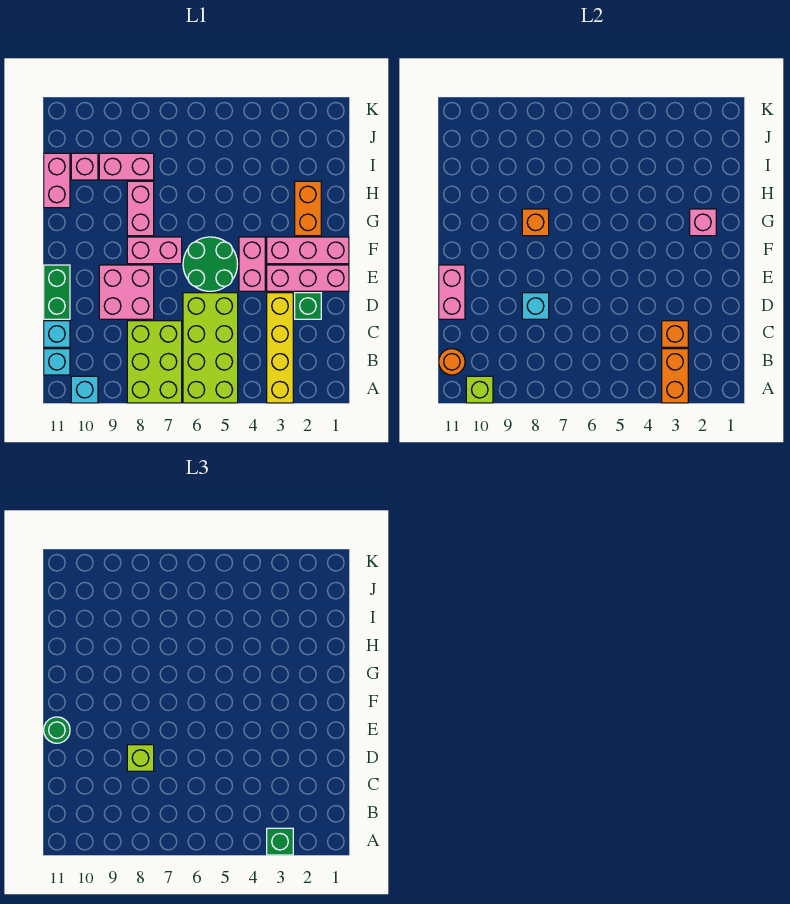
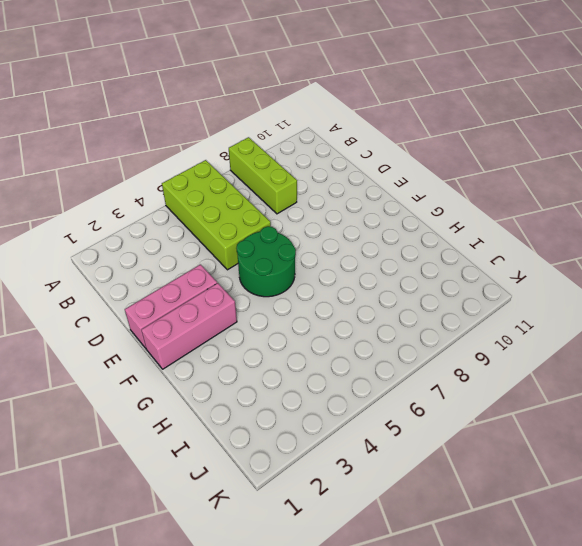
lime brick A8:C8 level 1 -> lime brick A7:C8 level 1
none -> yellow brick A3:D3 level 1
none -> cyan brick A10 level 1
none -> cyan brick B11 level 1
none -> cyan brick C11 level 1

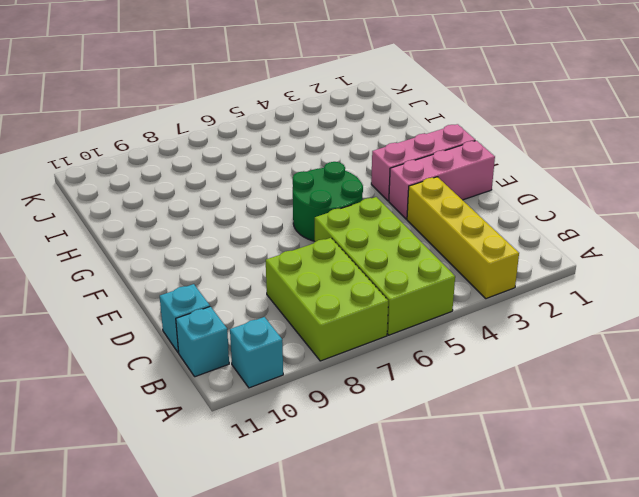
none -> green brick D2 level 1
none -> pink brick D8:E9 level 1
none -> green brick D11:E11 level 1
none -> pink brick E4:F4 level 1

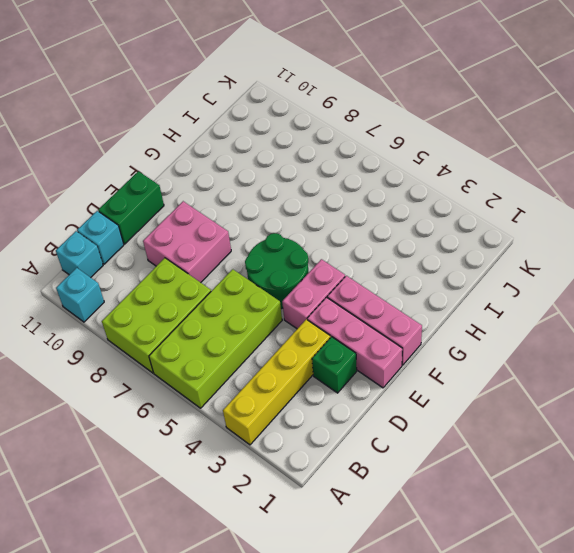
none -> pink brick F7:F8 level 1
none -> orange brick G2:H2 level 1
none -> pink brick G8:H8 level 1
none -> pink brick H11:I11 level 1

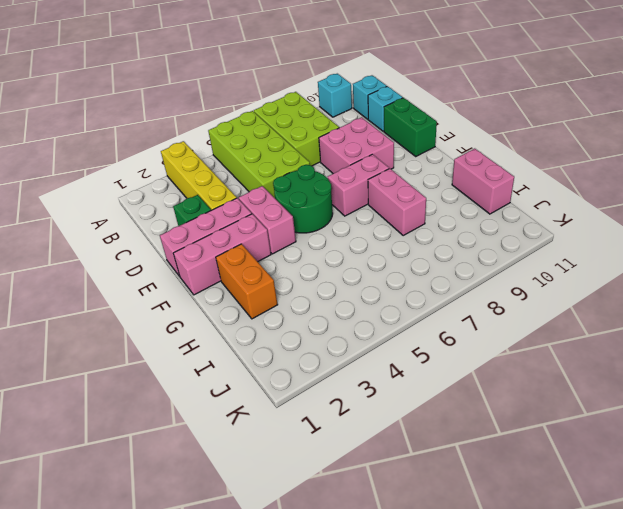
none -> pink brick I8:I9 level 1
none -> pink brick I10 level 1
none -> orange brick A3:B3 level 2
none -> lime brick A10 level 2

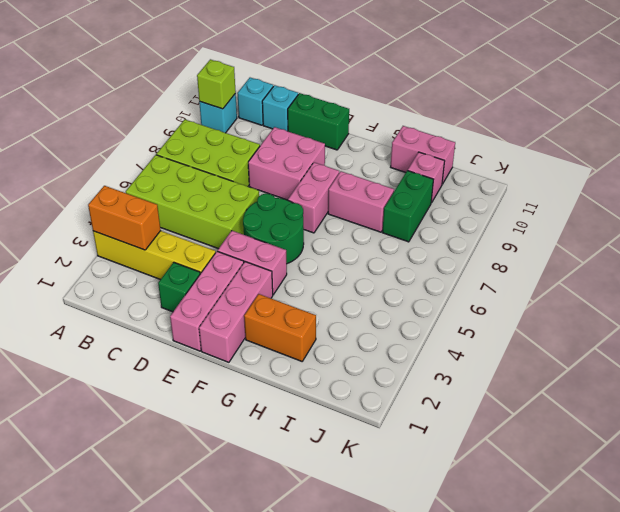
green brick I8:I9 level 1 -> pink brick I8:I9 level 1
none -> orange round brick B11 level 2
none -> orange brick C3 level 2
none -> cyan brick D8 level 2
none -> pink brick D11:E11 level 2

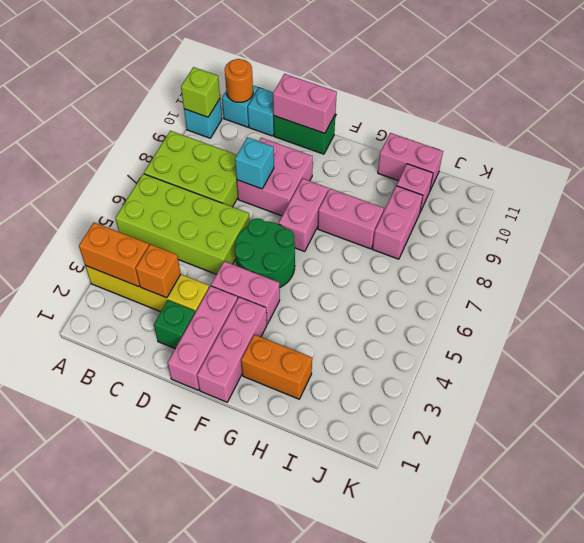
none -> pink brick G2 level 2
none -> orange brick G8 level 2
none -> green brick A3 level 3
none -> lime brick D8 level 3

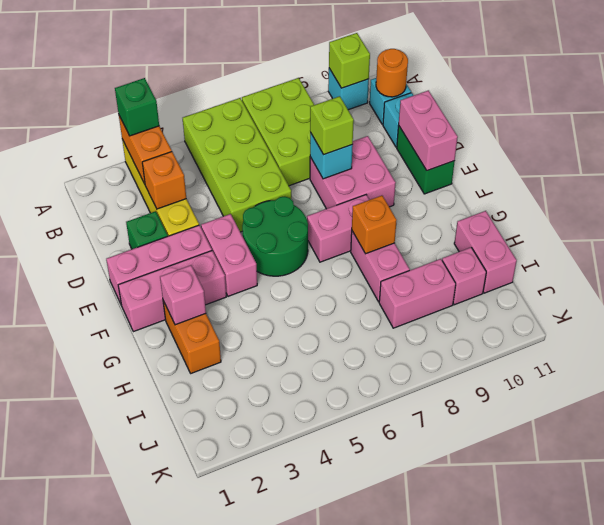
none -> green round brick E11 level 3

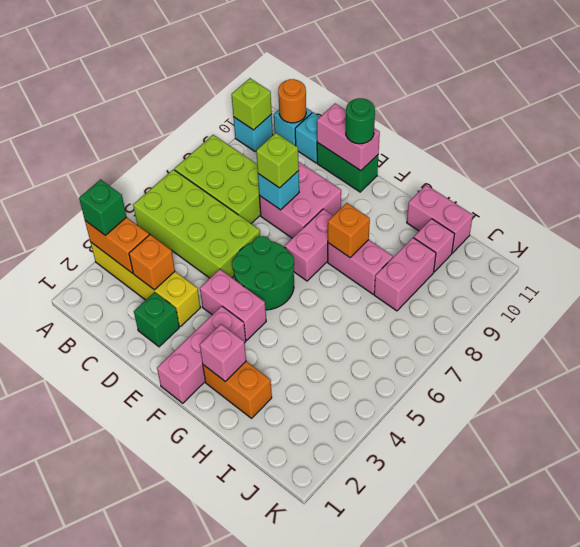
none -> pink brick E1:E3 level 1

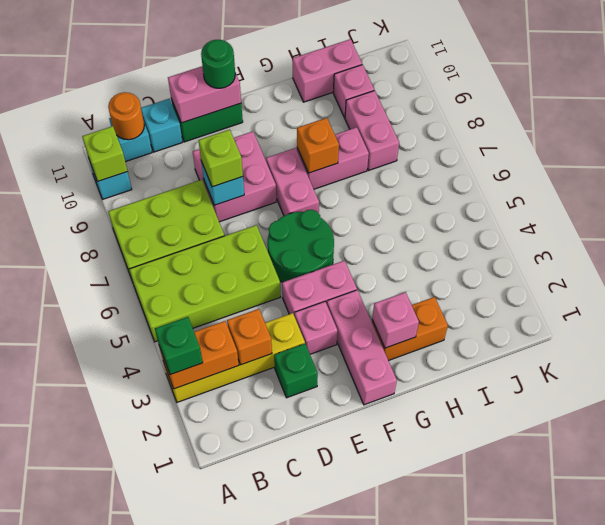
pink brick E3 level 1 -> pink brick E1:E3 level 1

